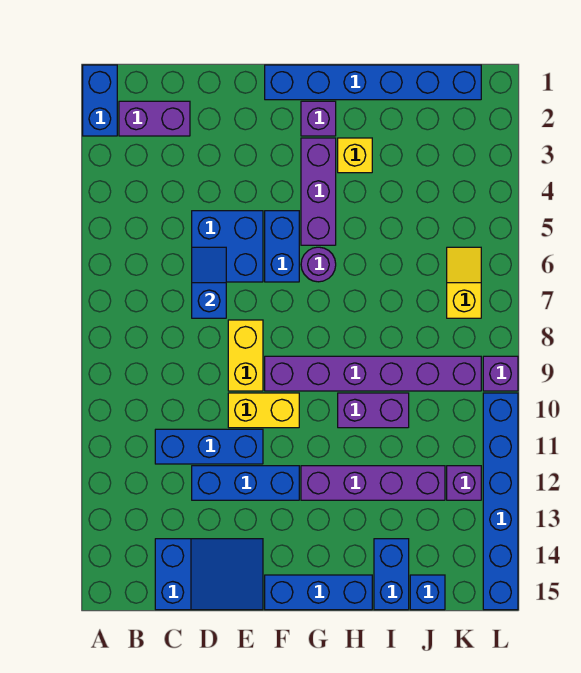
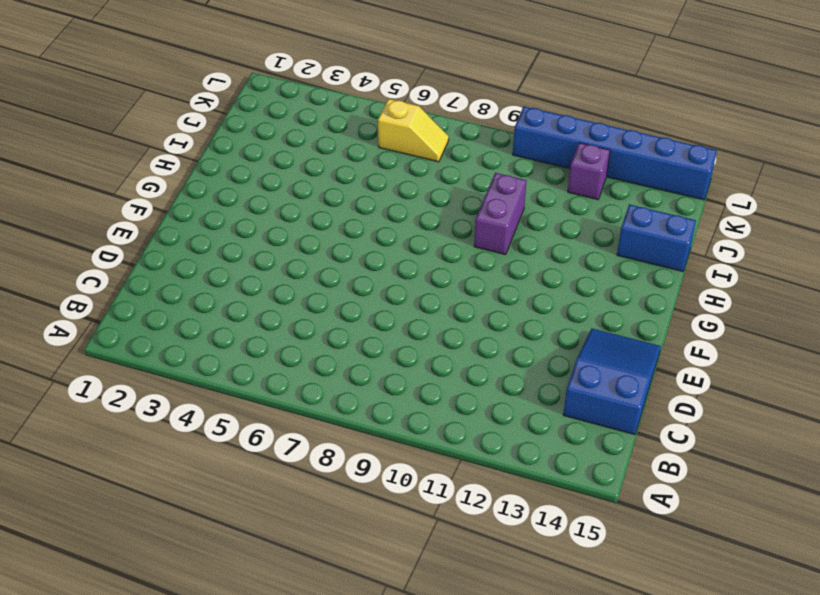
yellow slope K6:K7 level 1 top 6 -> yellow slope K6:K7 level 1 top 7
none -> blue brick A1:A2 level 1
none -> purple brick B2:C2 level 1
none -> blue brick C11:E11 level 1

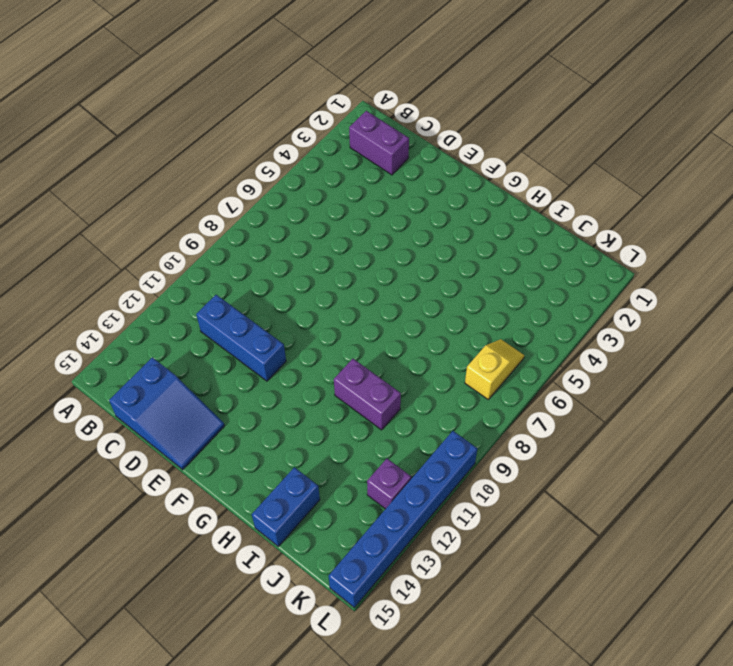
none -> blue brick A1:A2 level 1
none -> blue brick D5:E6 level 1
none -> blue brick D12:F12 level 1

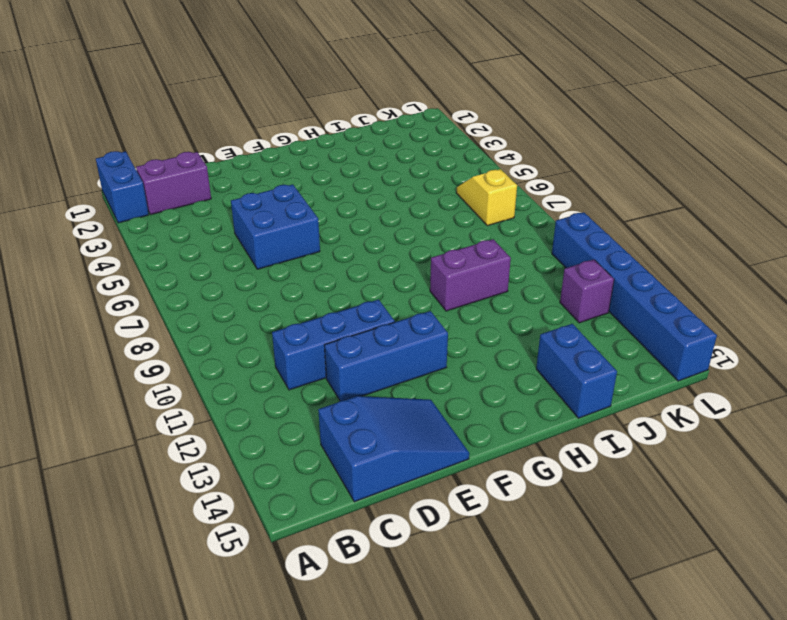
none -> yellow brick E8:E9 level 1
none -> yellow brick E10:F10 level 1
none -> blue brick F1:K1 level 1

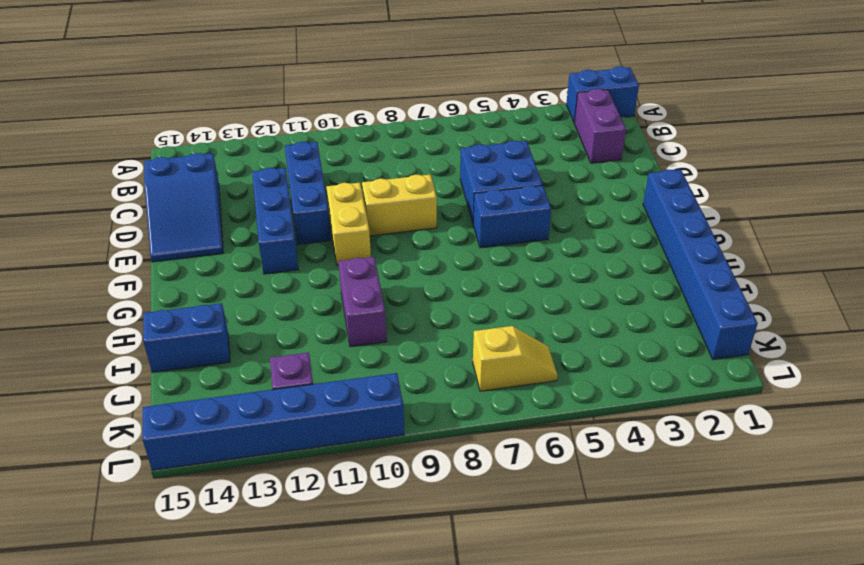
none -> purple brick F9:K9 level 1
none -> blue brick F15:H15 level 1
none -> purple brick G2 level 1

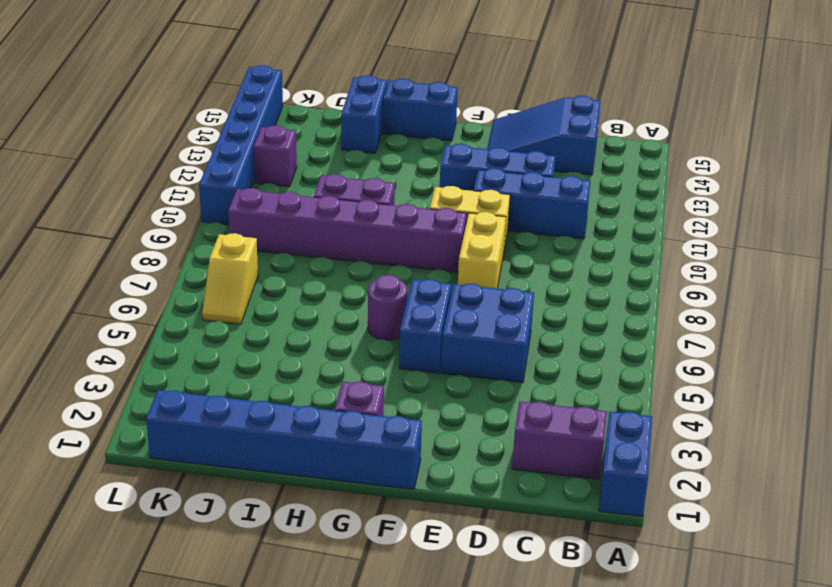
blue brick G15:H15 level 1 -> blue brick F15:H15 level 1
none -> purple brick G3:G5 level 1
none -> purple brick G12:J12 level 1
none -> yellow brick H3 level 1

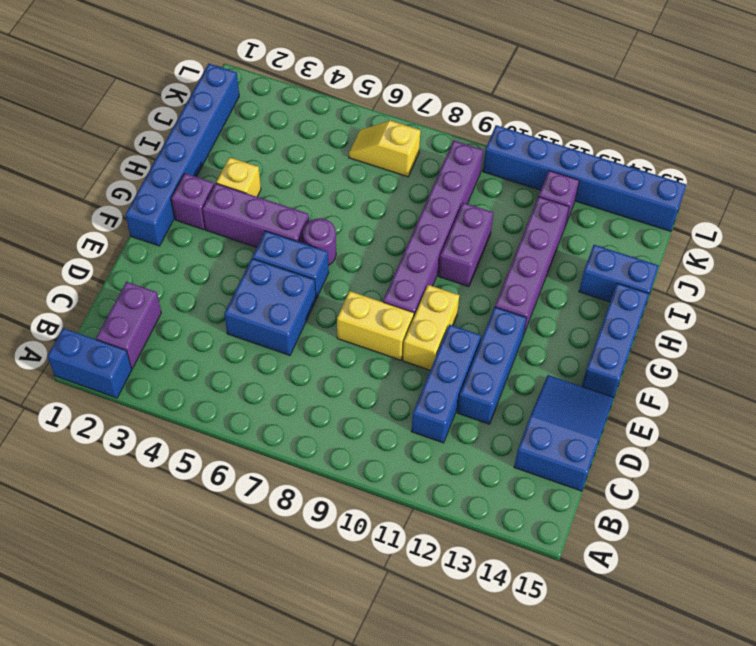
none -> blue brick J15 level 1
none -> purple brick L9 level 1
none -> blue slope D6:D7 level 2 top 7

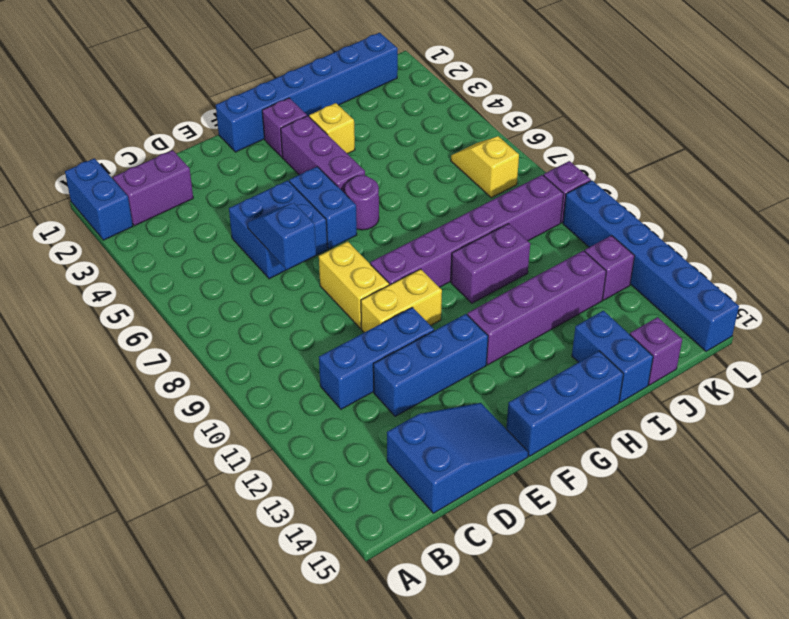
purple brick J15 level 1 -> blue brick J15 level 1

